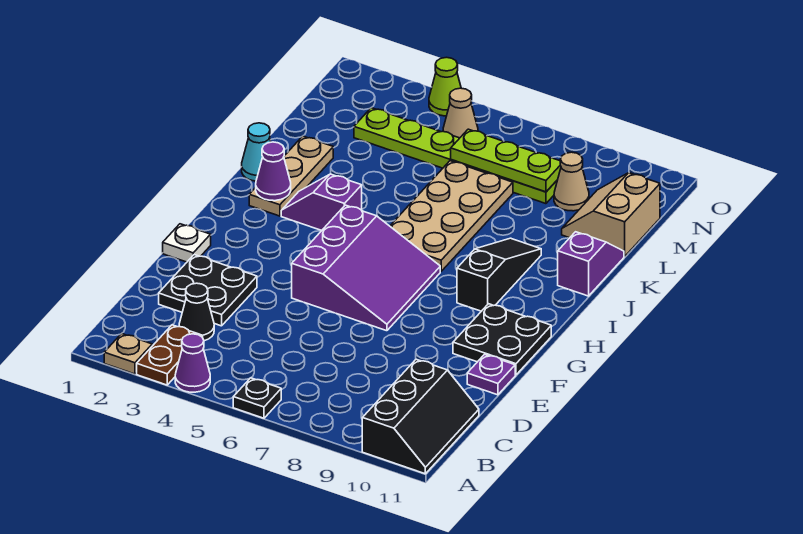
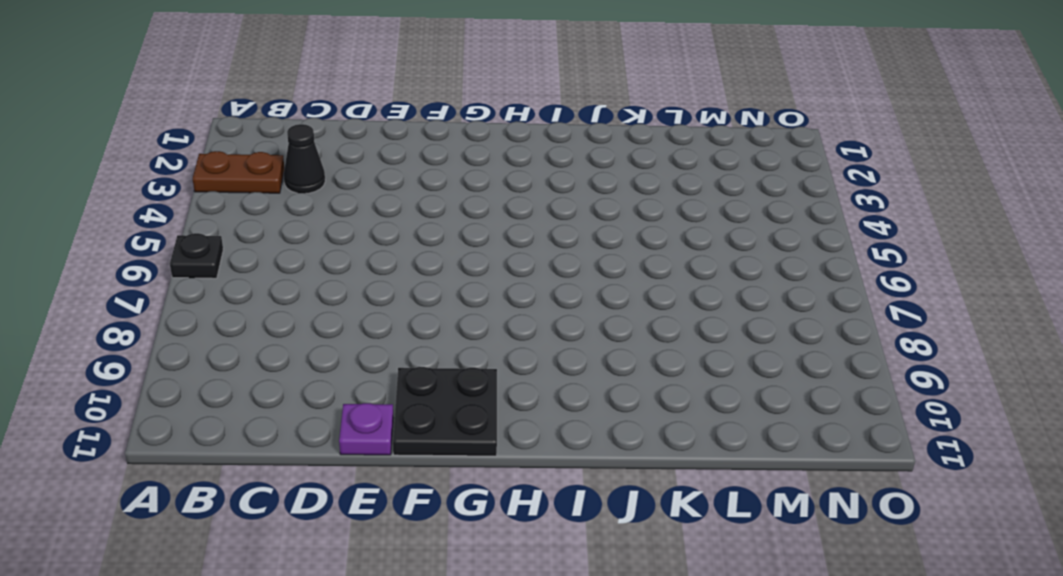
none -> tan plate A2 level 1
none -> purple cone A4 level 1
none -> black slope A10:C11 level 1 top 10

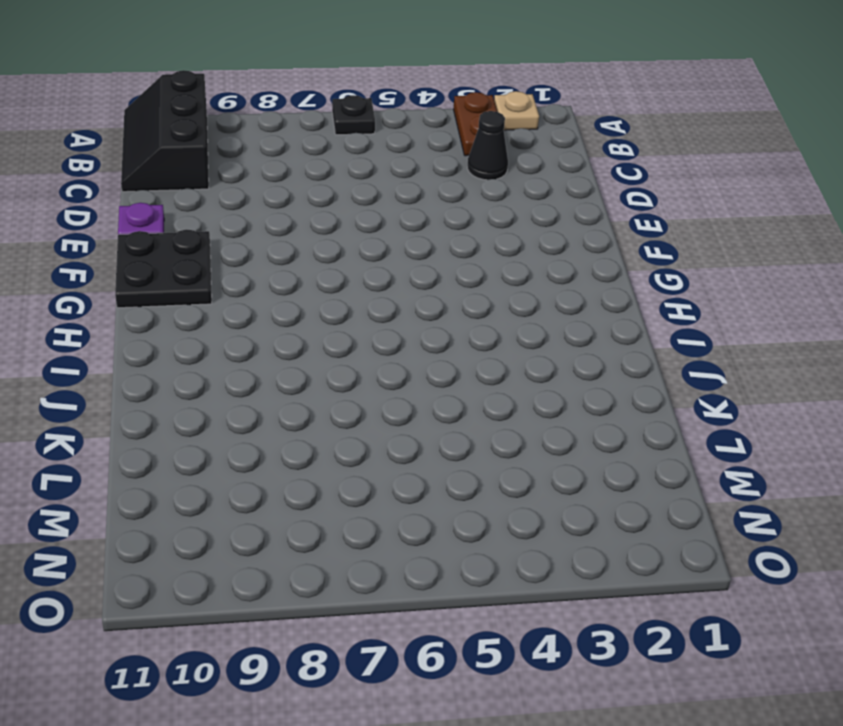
none -> purple cone A4 level 1
none -> black plate D2:E3 level 1
none -> white plate F1 level 1

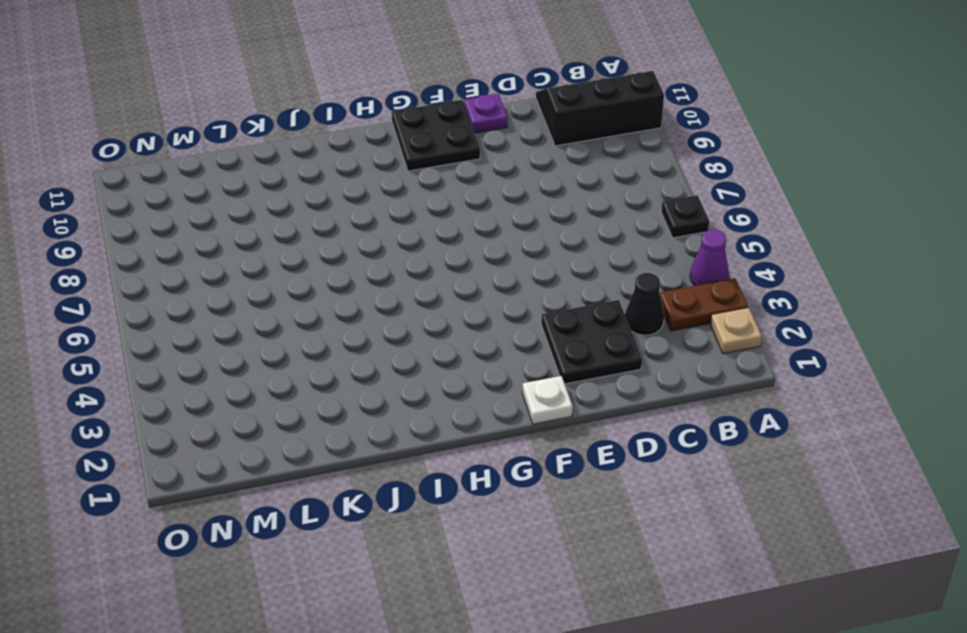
none -> purple slope F5:H7 level 1 top 5
none -> black slope H9:J9 level 1 top H
none -> tan plate I2:K2 level 1

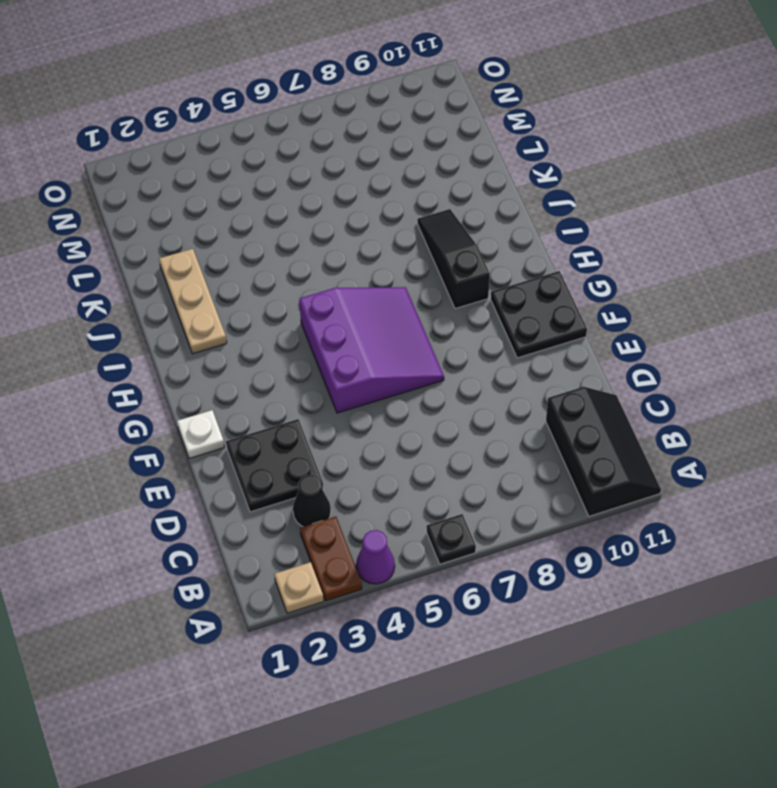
none -> purple plate E11 level 1
none -> purple slope I3:I4 level 1 top 4
none -> tan plate I6:L7 level 1

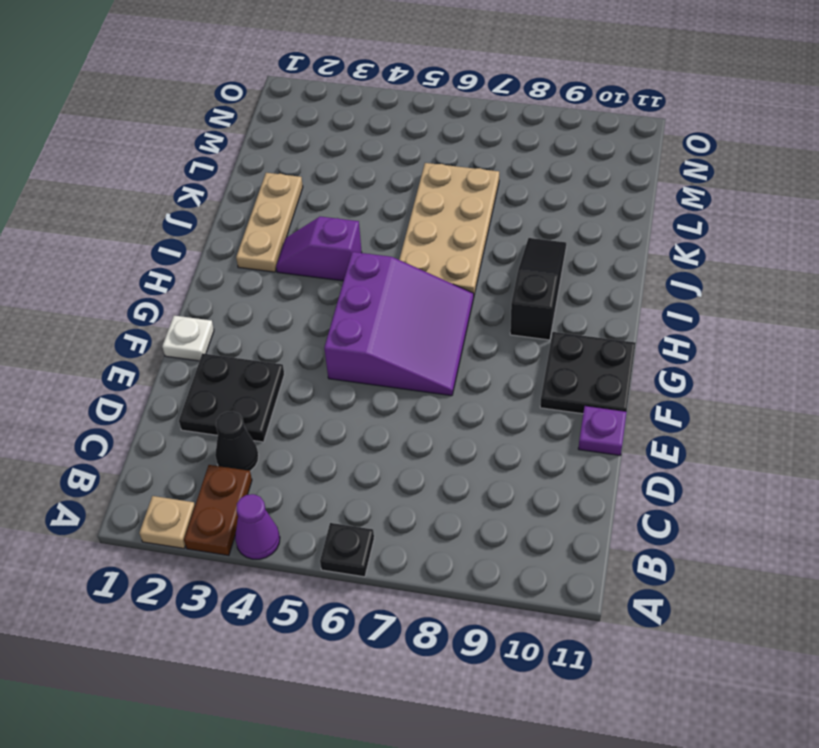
none -> black slope A10:C11 level 1 top 10
none -> cyan cone J1 level 1
none -> purple slope J11:K11 level 1 top J

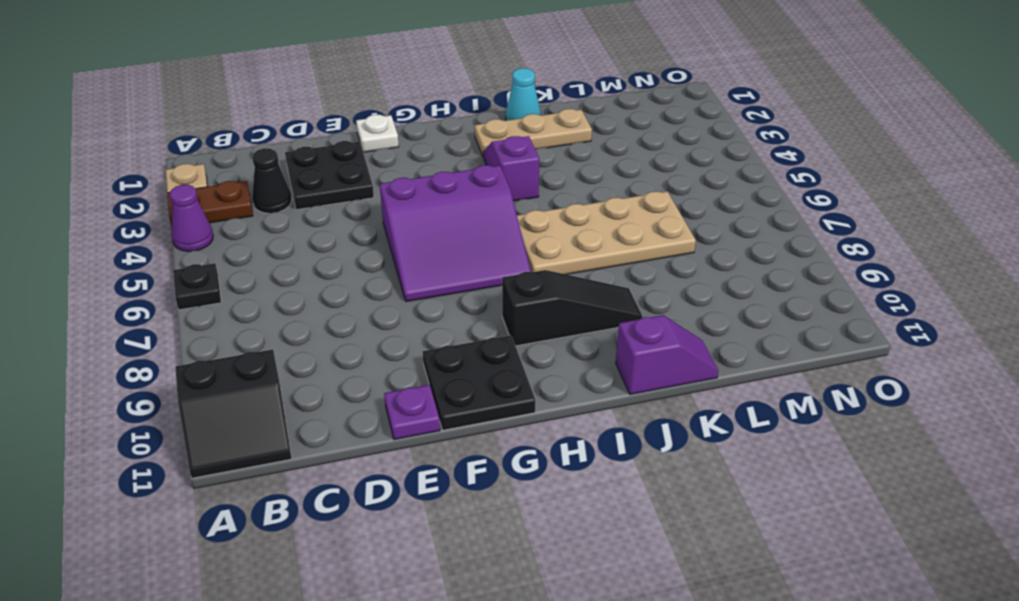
black slope A10:B11 level 1 top 10 -> black slope A10:C11 level 1 top 10
none -> tan slope L10:M11 level 1 top 11
none -> lime plate M3:M8 level 1
none -> tan cone M9 level 1

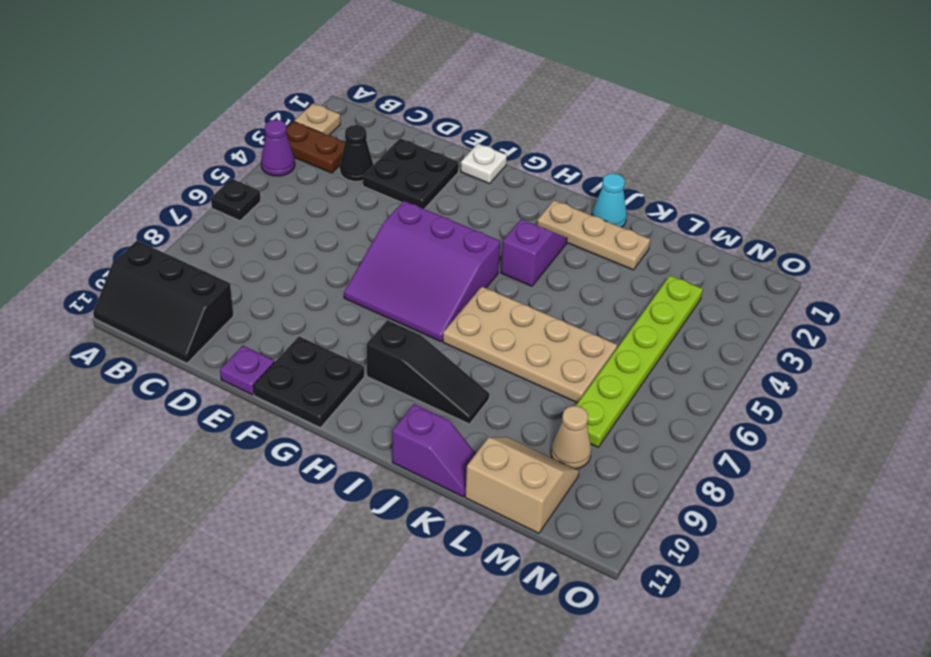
none -> tan cone N5 level 1
none -> lime cone O4 level 1
none -> purple cone I2 level 2

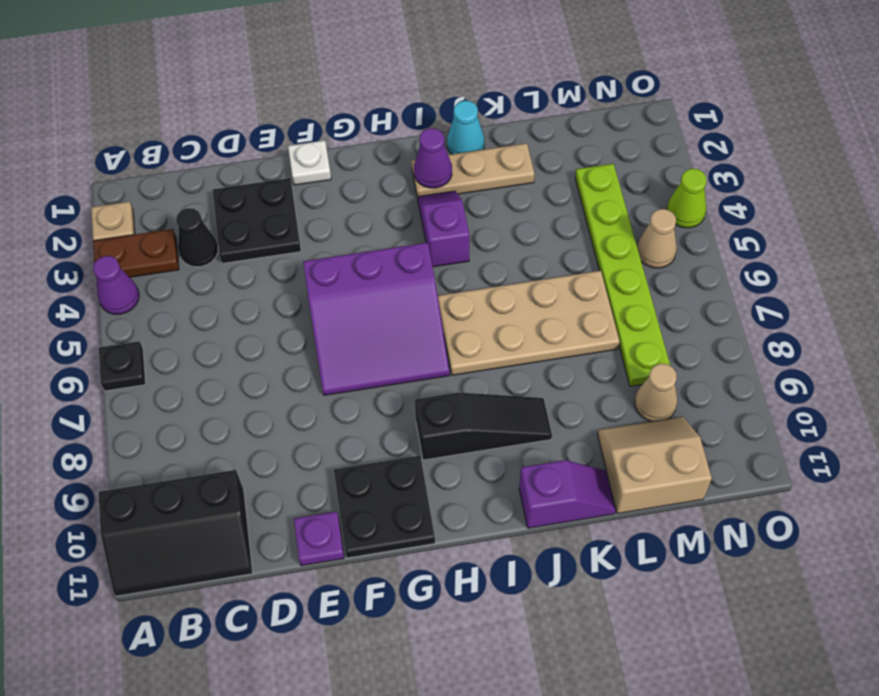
none -> lime plate M6:M8 level 2

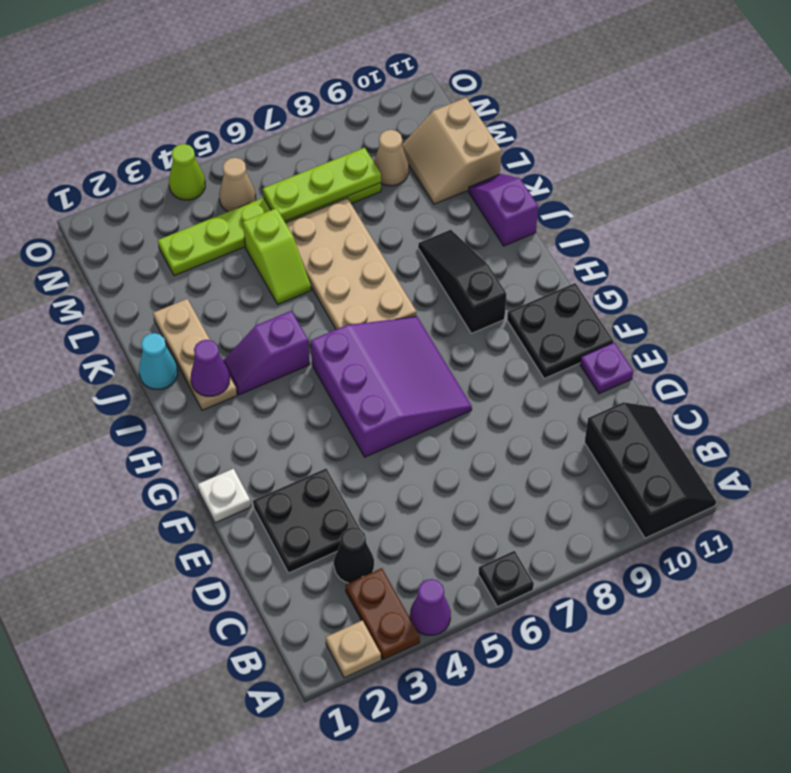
lime slope K5:L5 level 1 top L -> none

